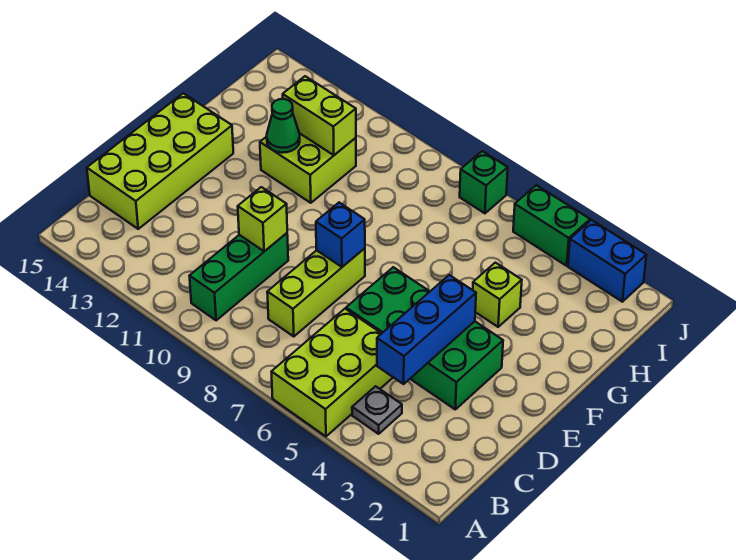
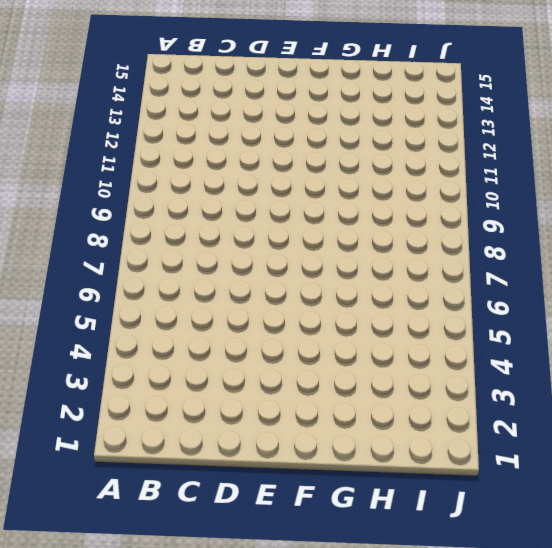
none -> lime brick A5:C6 level 1
none -> grey plate B4 level 1
none -> green brick B10:D10 level 1

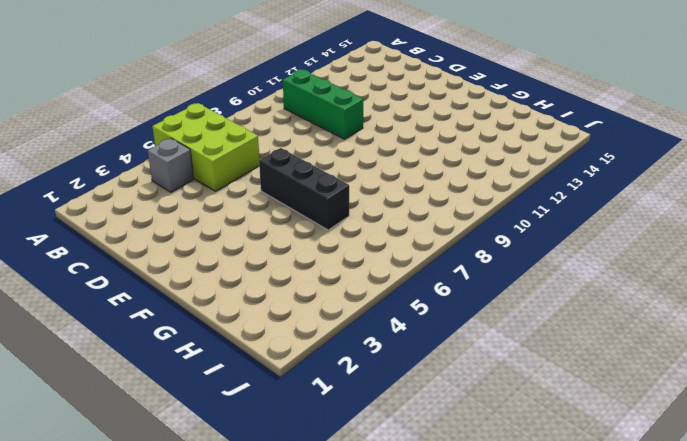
grey brick B4 level 1 -> grey plate B4 level 1
black brick E6:G6 level 1 -> green brick D3:E6 level 1
none -> lime brick C8:E8 level 1
none -> lime brick C14:F15 level 1
none -> lime brick G4 level 1

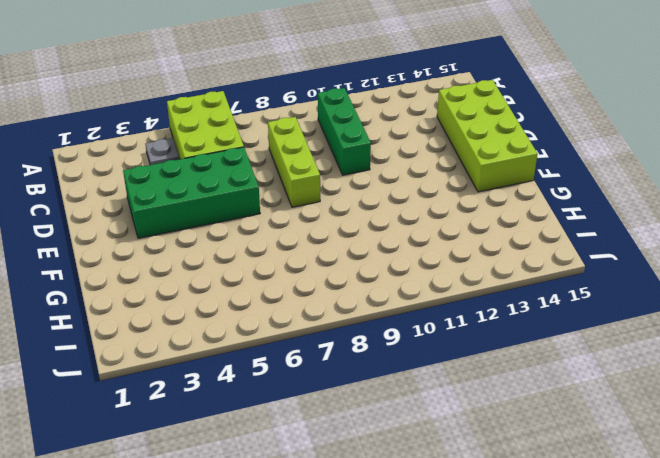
none -> lime brick G4 level 1
none -> lime brick G11:H12 level 1
none -> blue brick J2:J3 level 1

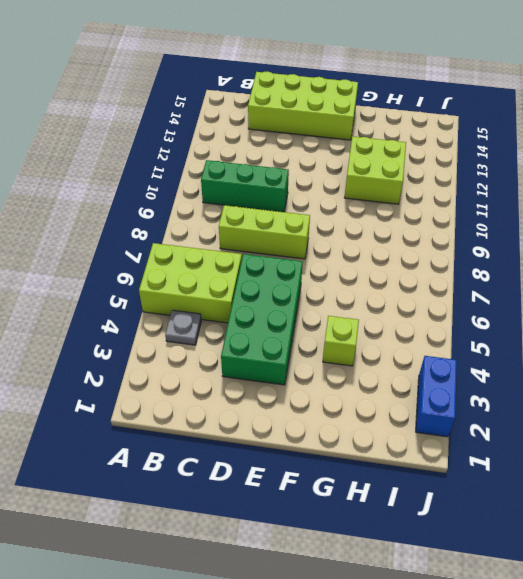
none -> green brick J4:J5 level 1
none -> green brick J7 level 1
none -> blue brick C4:E4 level 2

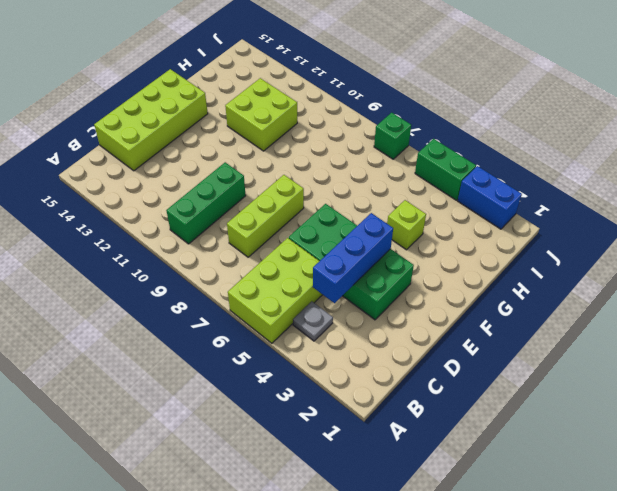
none -> lime brick D10 level 2
none -> blue brick E8 level 2
none -> green cone G12 level 2

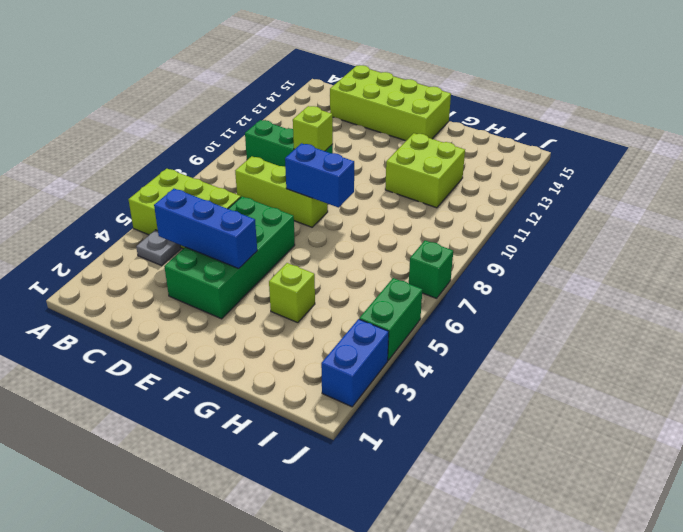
blue brick E8:F8 level 2 -> blue brick E8 level 2
none -> green cone G12 level 2
none -> lime brick H11:H12 level 2

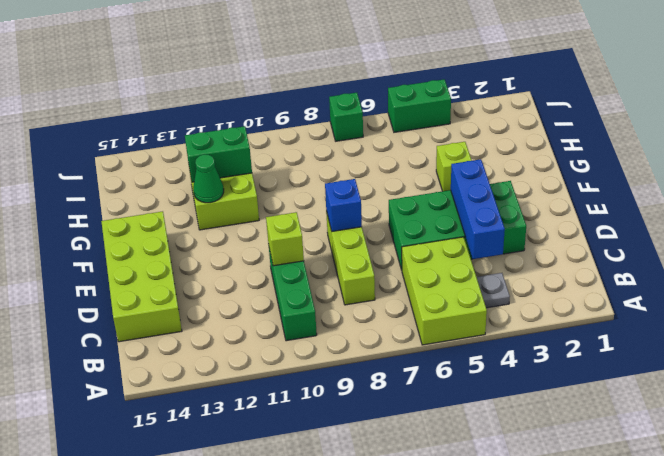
green brick H11:H12 level 2 -> lime brick H11:H12 level 2
none -> blue brick J2:J3 level 1

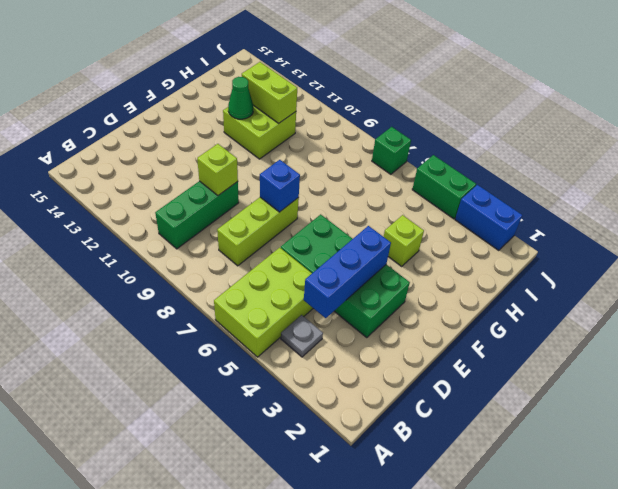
none -> lime brick C14:F15 level 1

